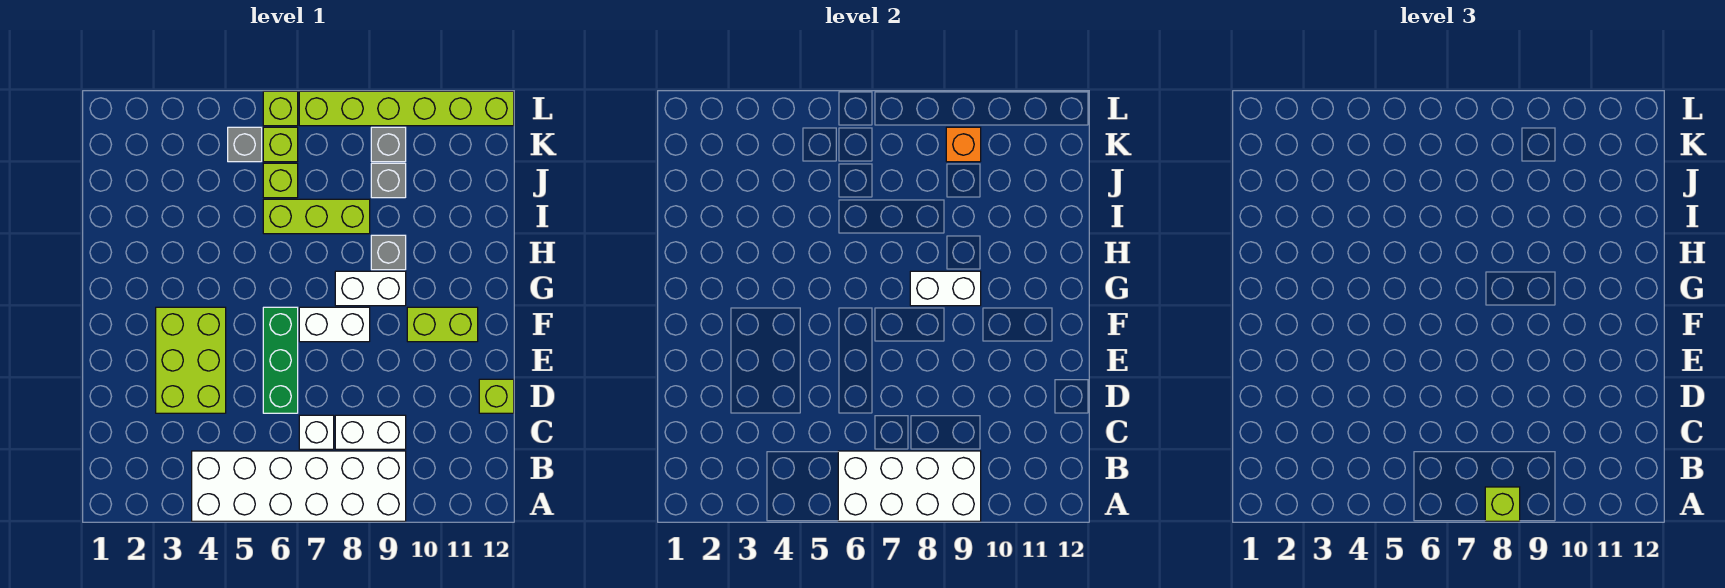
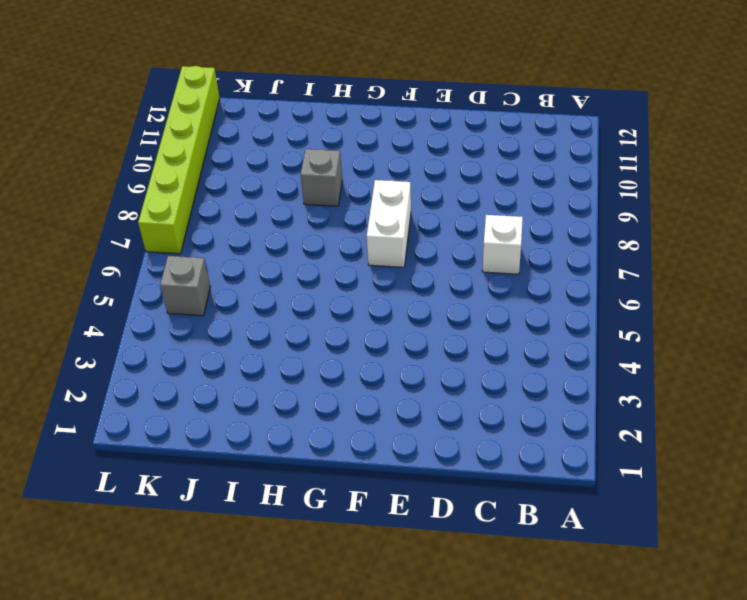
none -> white brick A4:B9 level 1
none -> white brick C8:C9 level 1
none -> lime brick D3:F4 level 1

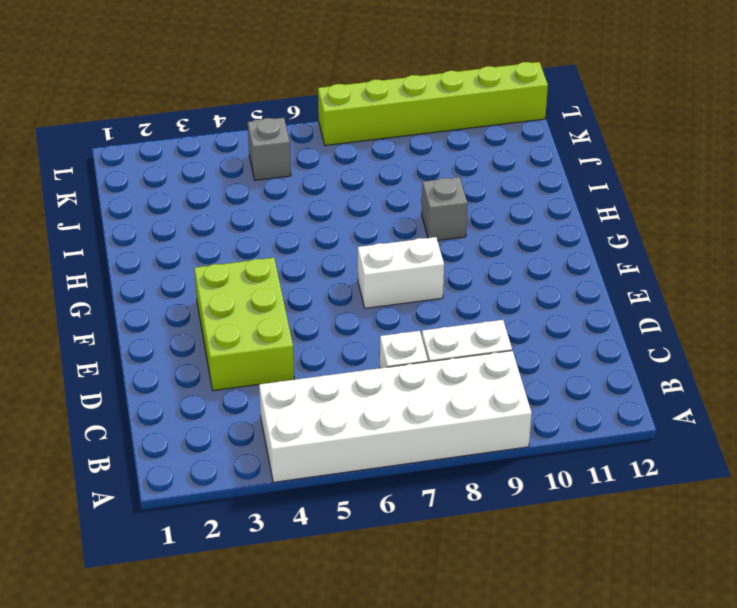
none -> green brick D6:F6 level 1
none -> lime brick D12 level 1
none -> lime brick F10:F11 level 1

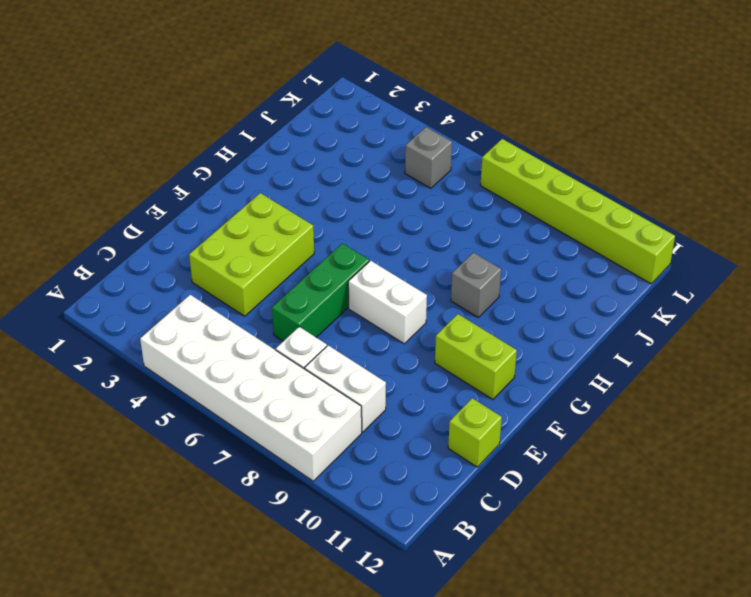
none -> white brick G8:G9 level 1
none -> lime brick I6:I8 level 1
none -> lime brick J6 level 1

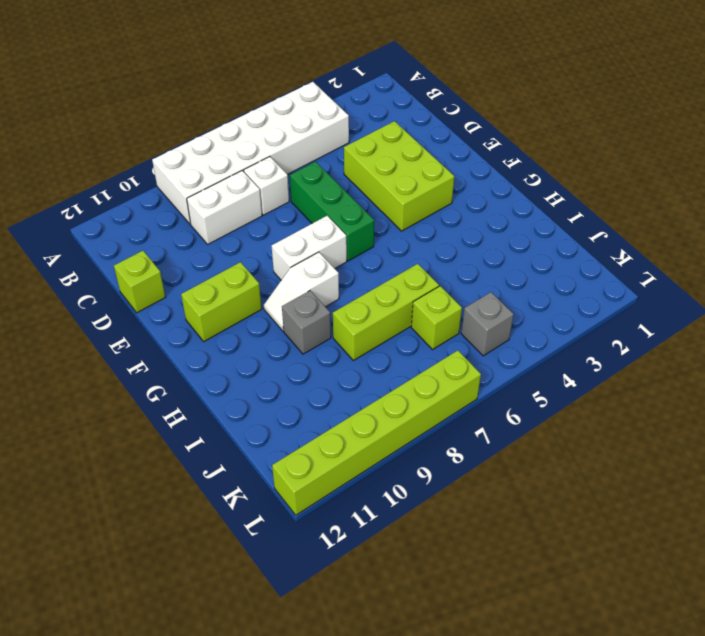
white slope G8:G9 level 1 top 8 -> white brick G8:G9 level 1
none -> grey brick J9 level 1
none -> lime brick K6 level 1
none -> grey brick K9 level 1

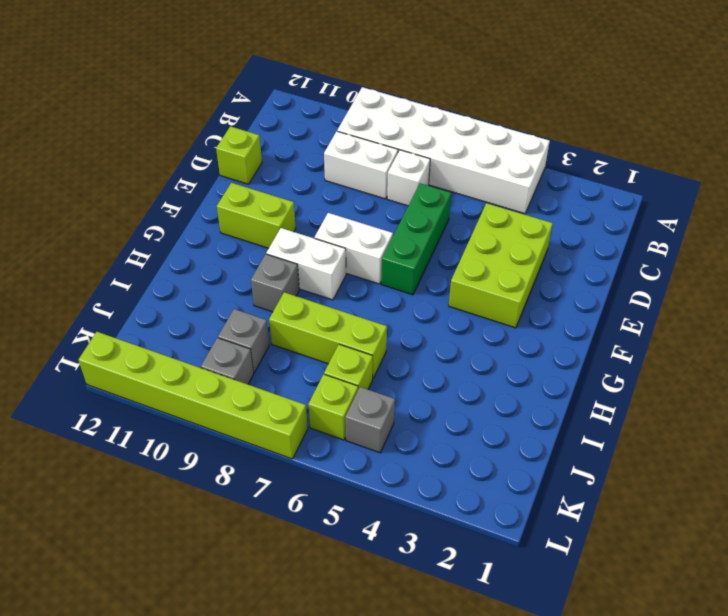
none -> lime brick L6 level 1
none -> white brick A6:B9 level 2
none -> white brick G8:G9 level 2

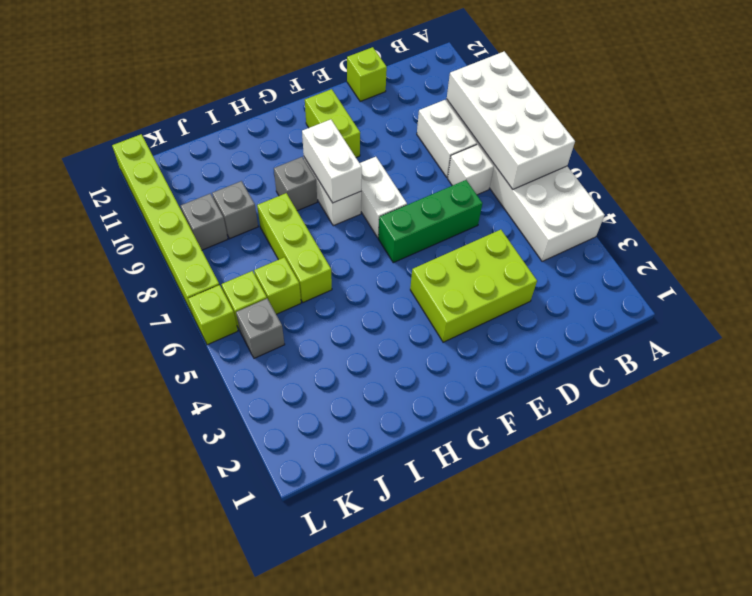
none -> orange brick K9 level 2
none -> lime brick A8 level 3

